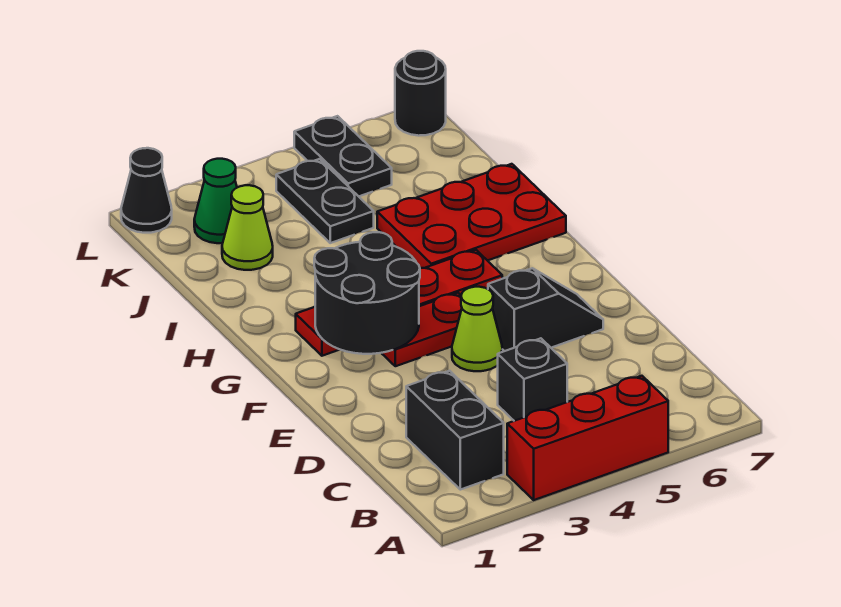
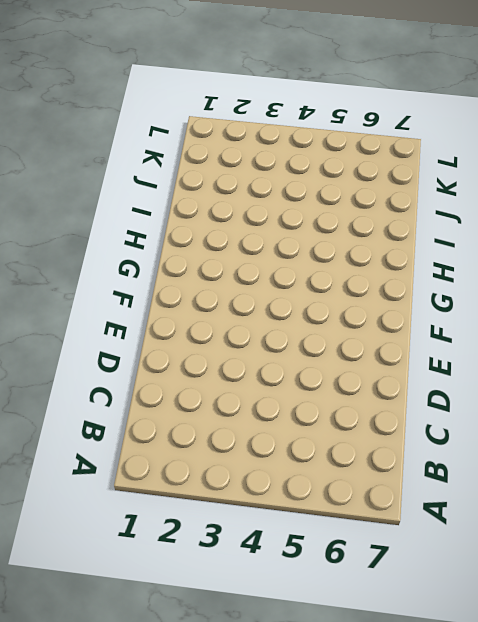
none -> red brick A3:A5 level 1
none -> black brick B2:C2 level 1
none -> black brick C4 level 1

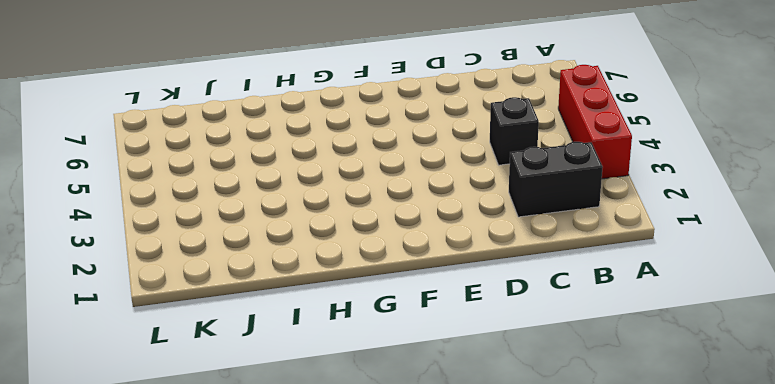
none -> lime cone E4 level 1
none -> black slope E5:E6 level 1 top 5
none -> red plate F3:F4 level 1

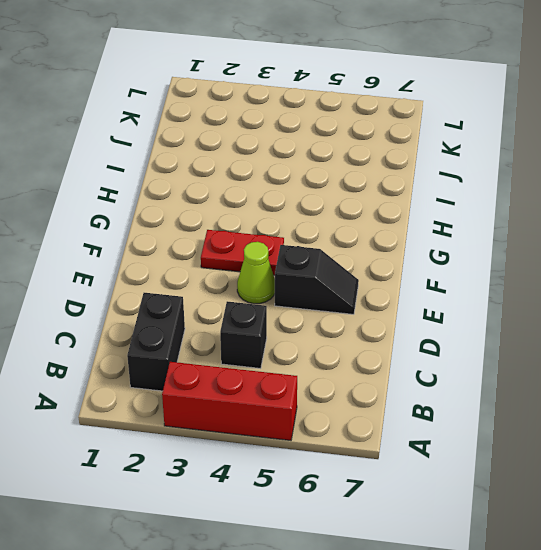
none -> red plate G2:G5 level 1
none -> red plate H5:I7 level 1
none -> lime cone J2 level 1

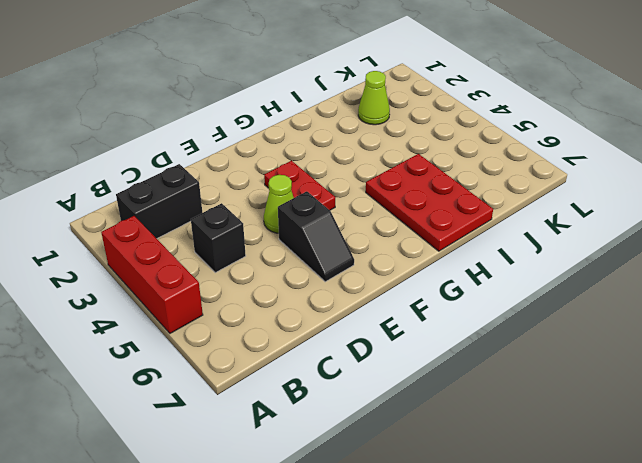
none -> red plate G2:G5 level 1
none -> black plate J4:K4 level 1
none -> green cone K2 level 1

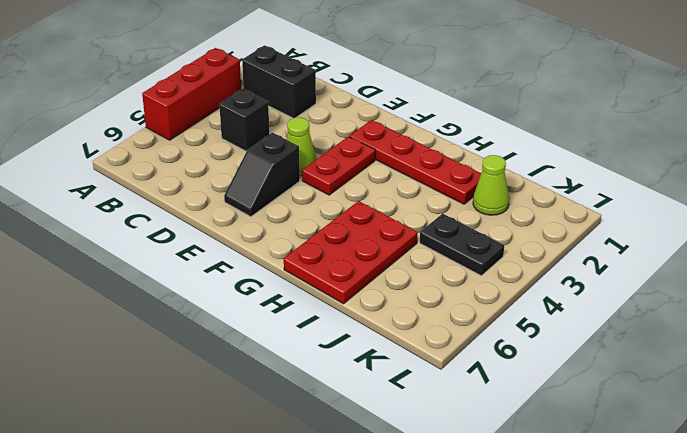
red plate F2:I2 level 1 -> red plate G2:G5 level 1
none -> green cone K2 level 1
none -> black plate K5:L5 level 1
none -> black cone L1 level 1

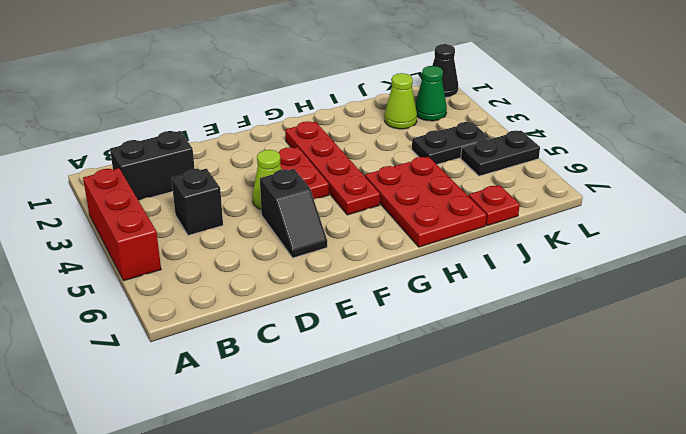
red plate J7 level 1 -> none
none -> black round brick L7 level 1
none -> black round brick F2:G3 level 2

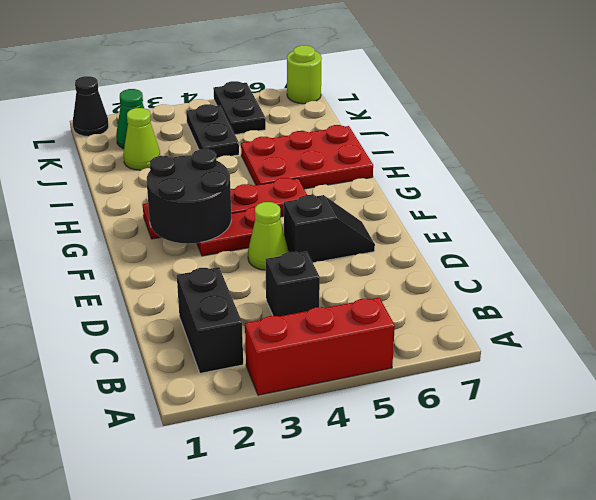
lime round brick L7 level 1 -> black round brick L7 level 1

